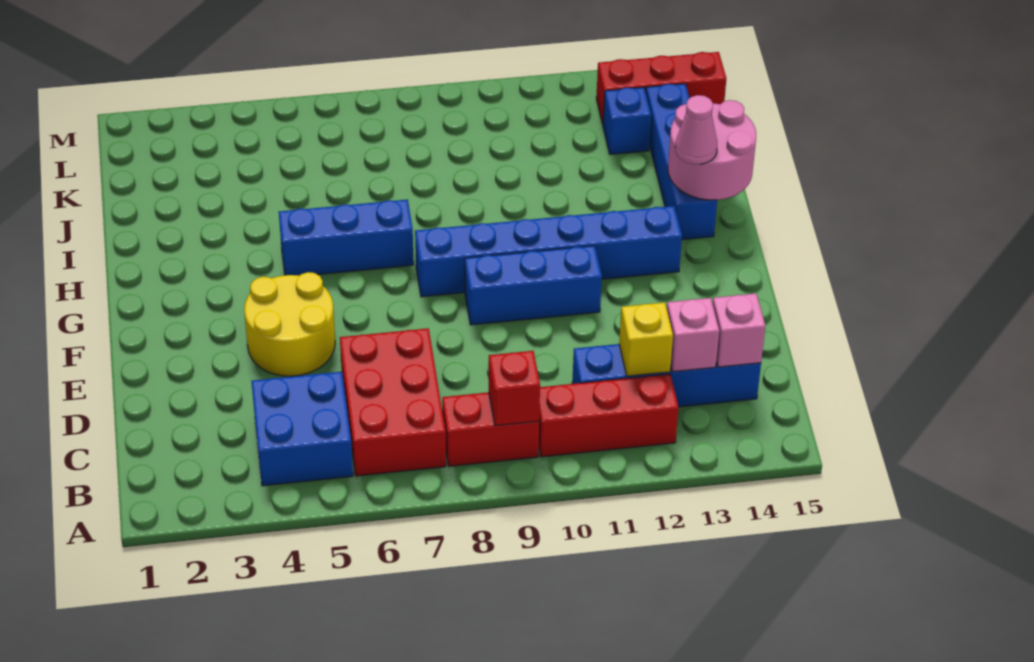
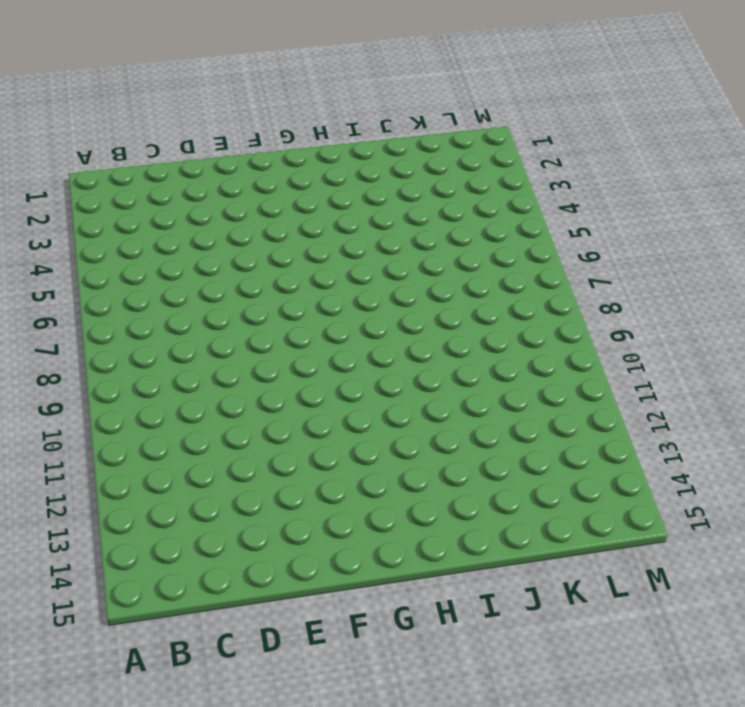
none -> blue brick B4:C5 level 1
none -> red brick B6:D7 level 1
none -> red brick B8:B9 level 1

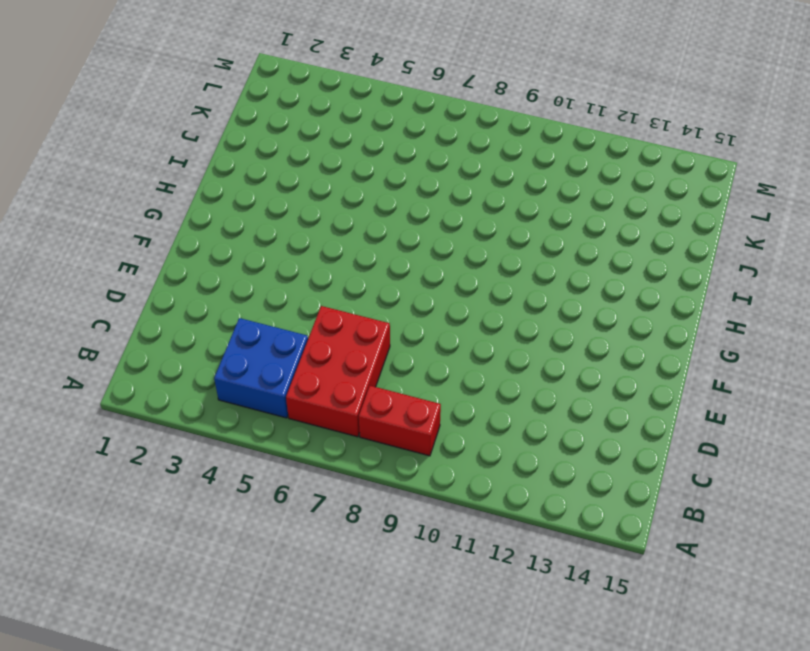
none -> red brick B10:B12 level 1
none -> blue brick C11:C14 level 1
none -> yellow round brick E4:F5 level 1

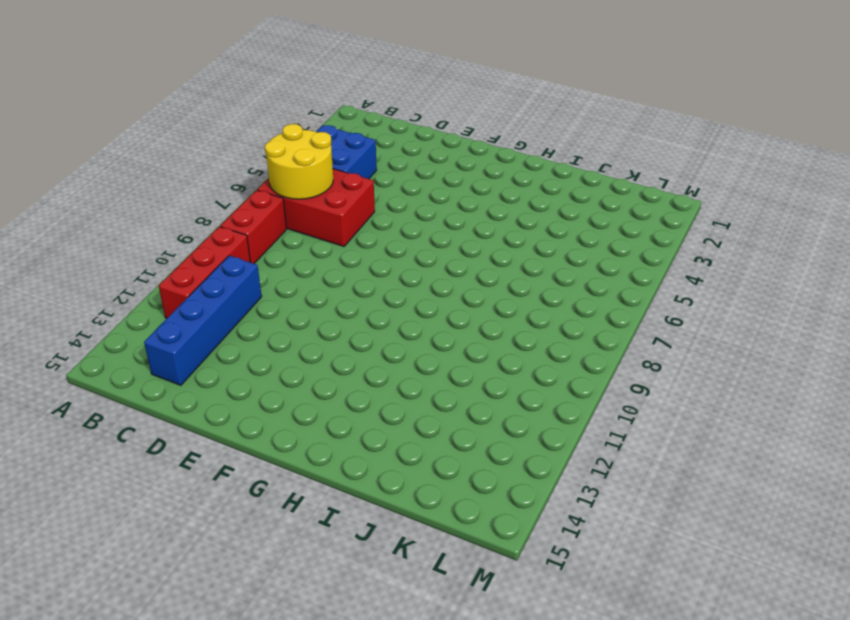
yellow round brick B6:C7 level 2 -> yellow round brick E4:F5 level 1
none -> blue brick F9:F11 level 1
none -> blue brick G8:G13 level 1
none -> blue brick H5:H7 level 1

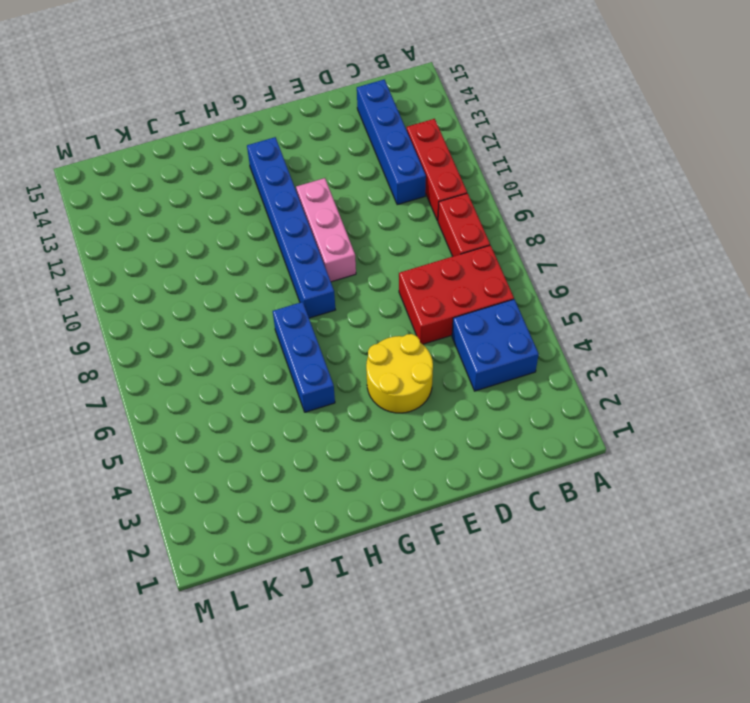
pink brick F9:F11 level 1 -> blue brick F9:F11 level 1
none -> blue brick H14:K14 level 1
none -> blue brick K13 level 1
none -> red brick L13:L15 level 1

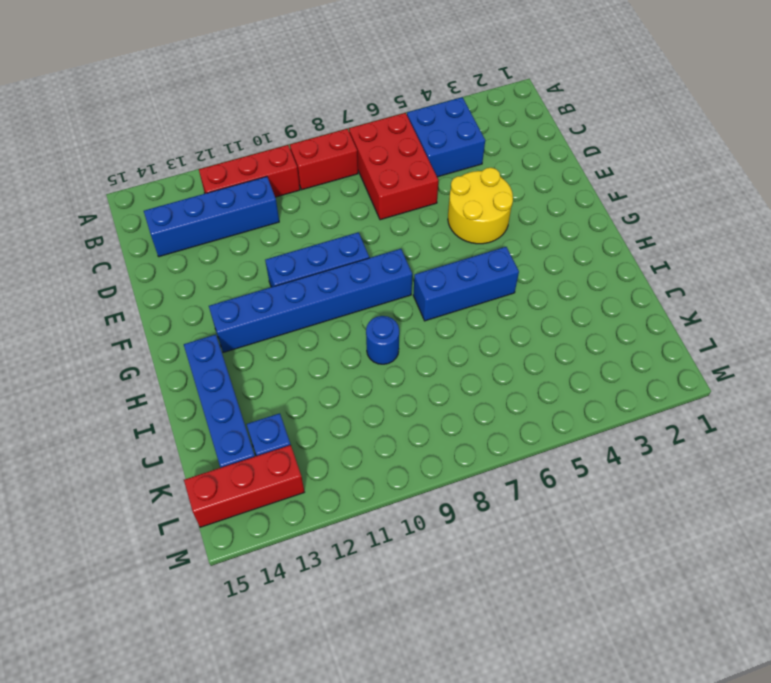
blue round brick I9 level 1 -> none
none -> red brick B9 level 2
none -> yellow brick C12 level 2
none -> pink brick C13 level 2

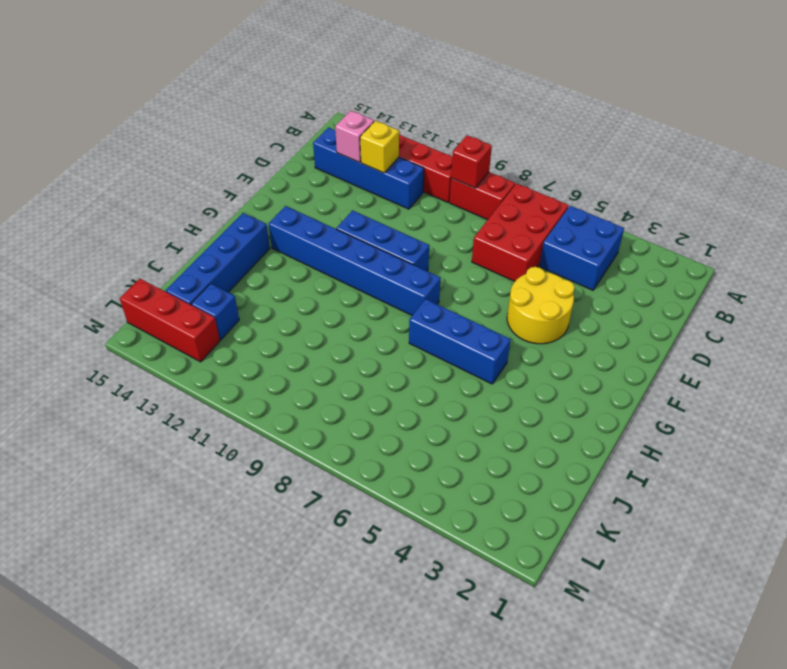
none -> pink brick C14 level 2
none -> pink round brick H14:I15 level 2
none -> pink cone H14 level 3

